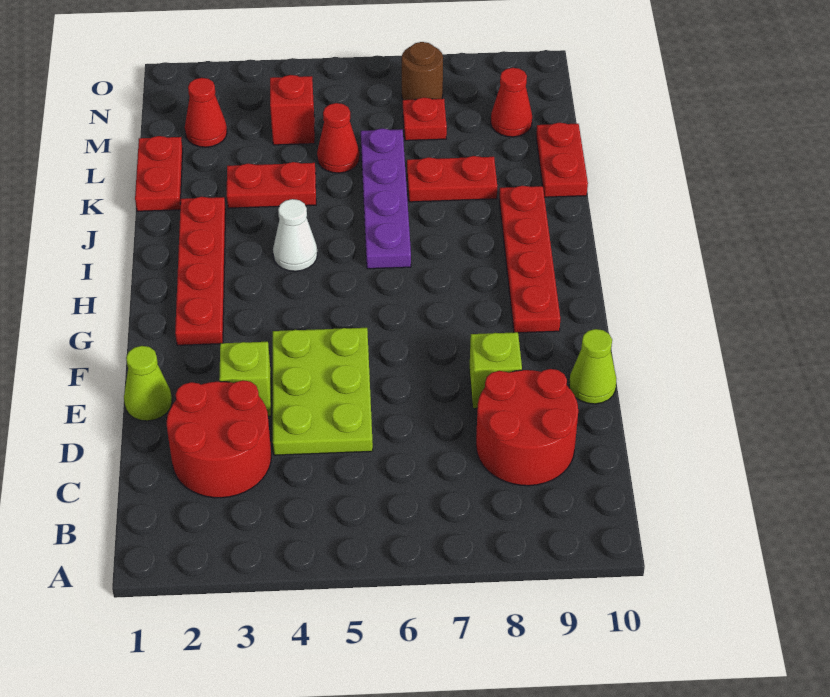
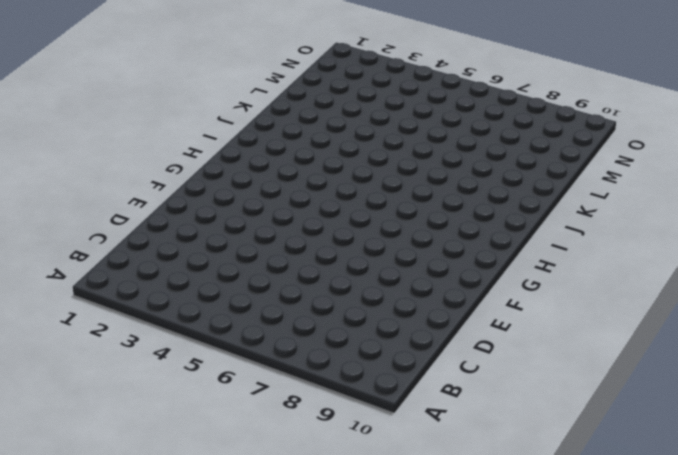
none -> red round brick C2:D3 level 1
none -> red round brick C8:D9 level 1
none -> lime plate D4:F5 level 1

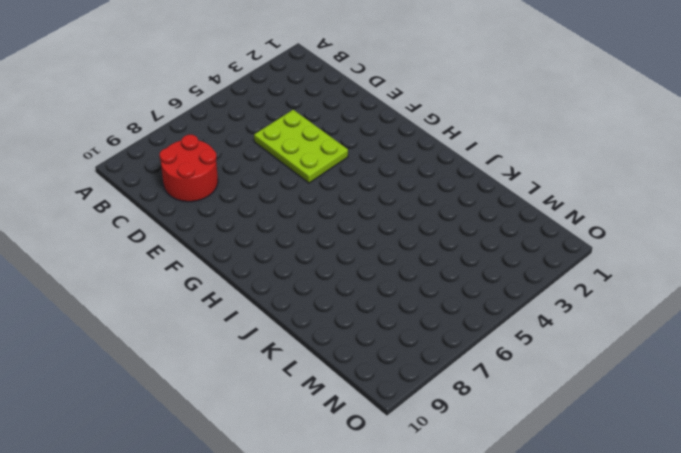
none -> red round brick C2:D3 level 1
none -> lime cone E1 level 1
none -> lime brick E3 level 1

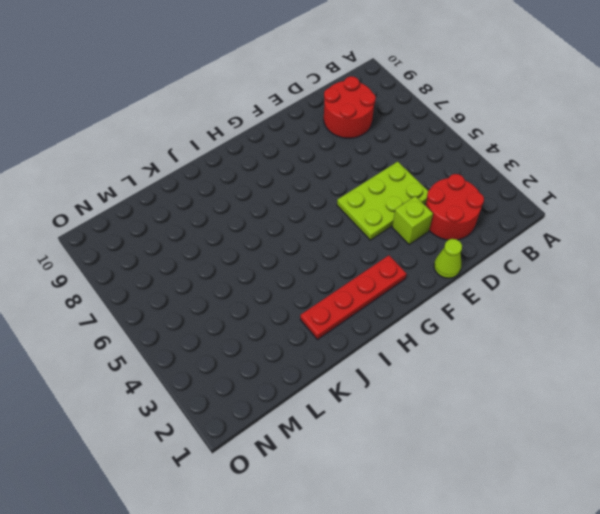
none -> lime brick E8 level 1
none -> lime cone E10 level 1
none -> red plate G9:J9 level 1

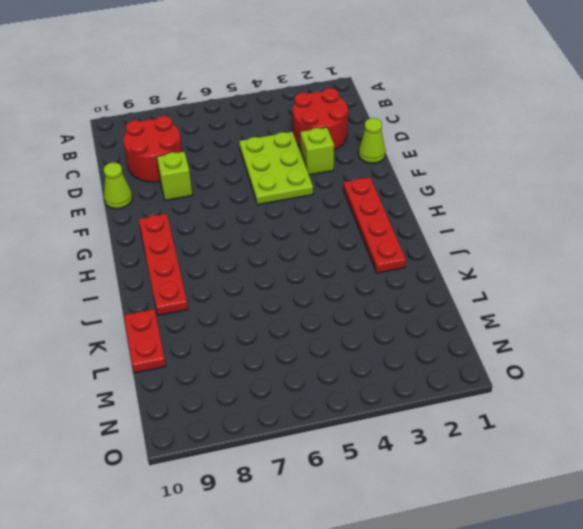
none -> white cone I4 level 1
none -> purple plate I6:L6 level 1
none -> red plate K1:L1 level 1

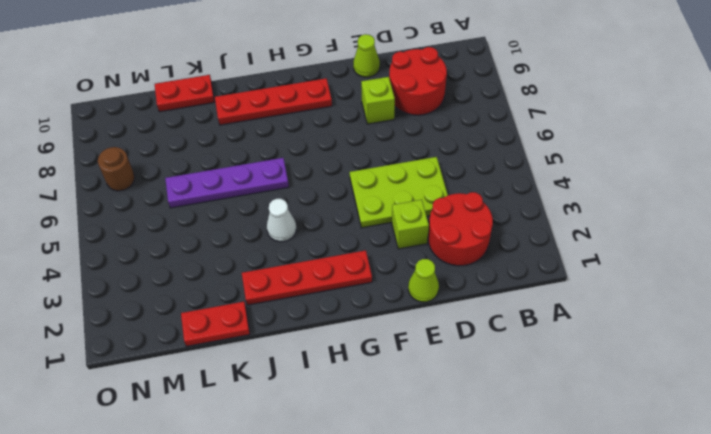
none -> red plate K3:K4 level 1
none -> red plate K7:K8 level 1
none -> red cone L5 level 1

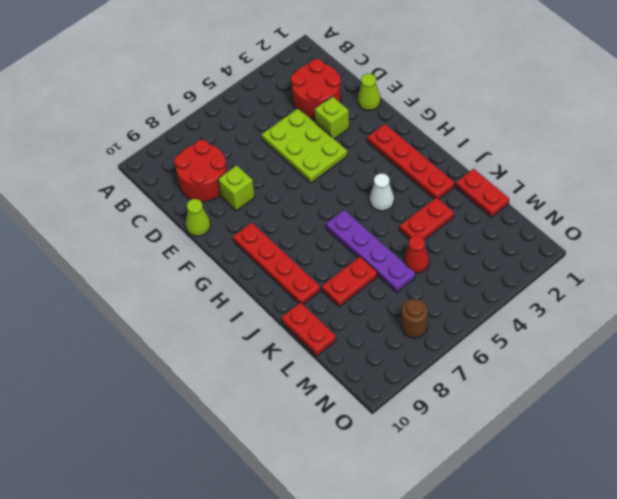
none -> red cone M2 level 1
none -> red brick M4 level 1
none -> red plate M7 level 1

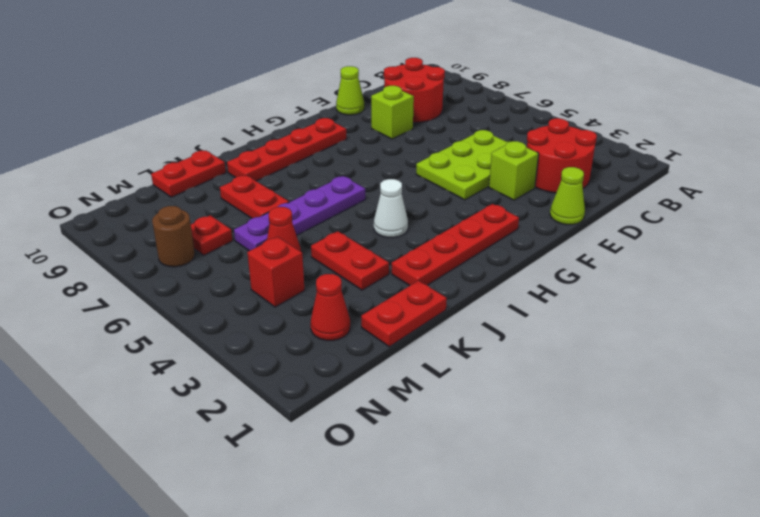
none -> red cone M9 level 1

